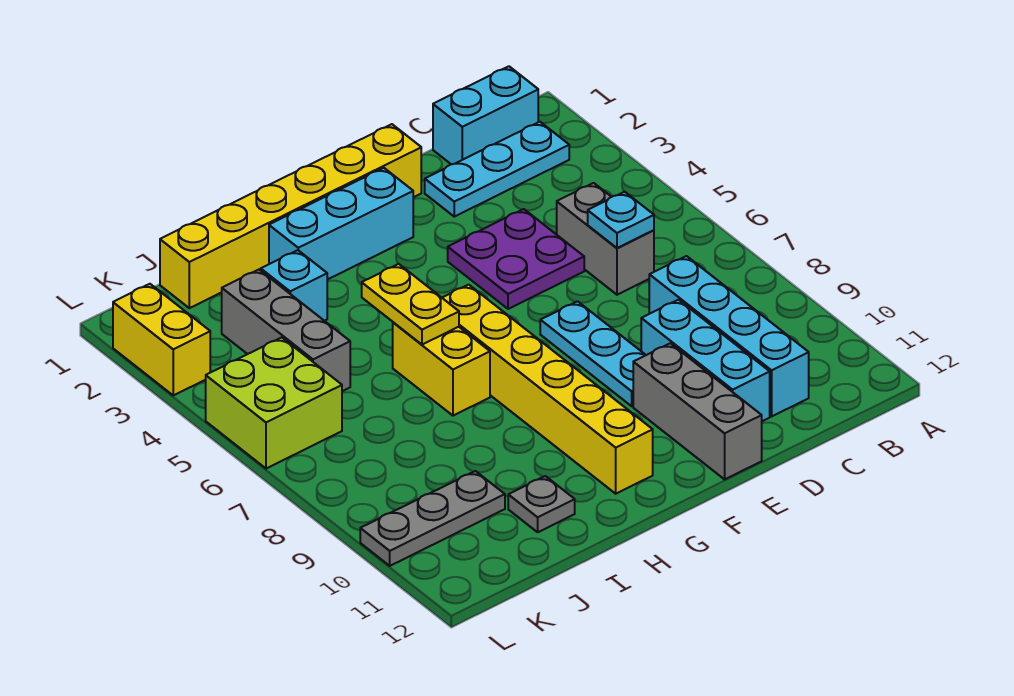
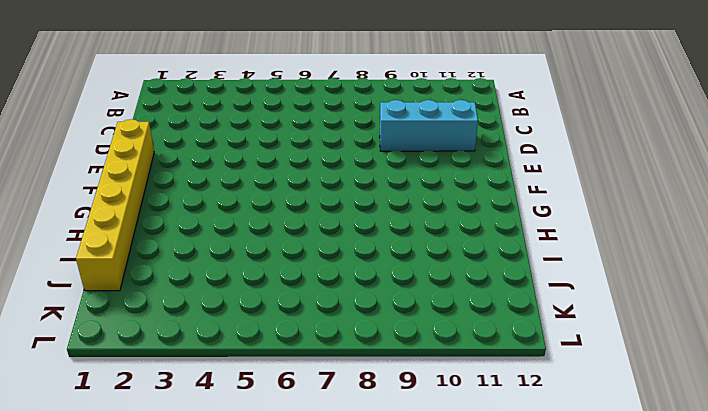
none -> cyan brick B1:C1 level 1
none -> cyan plate B2:D2 level 1
none -> grey brick C5:C6 level 1

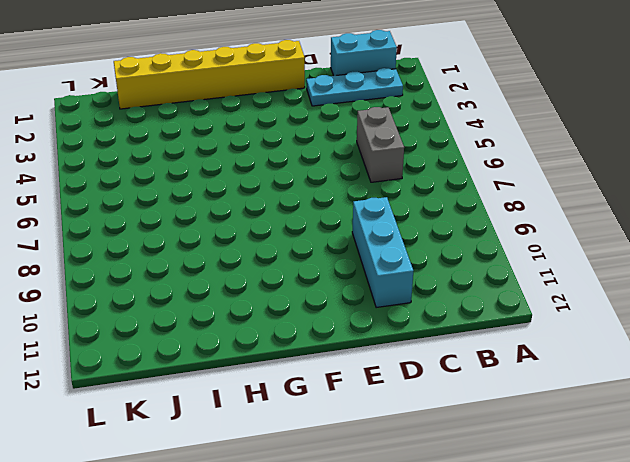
none -> cyan brick C8:C11 level 1
none -> purple plate D4:E5 level 1
none -> cyan plate E7:E9 level 1

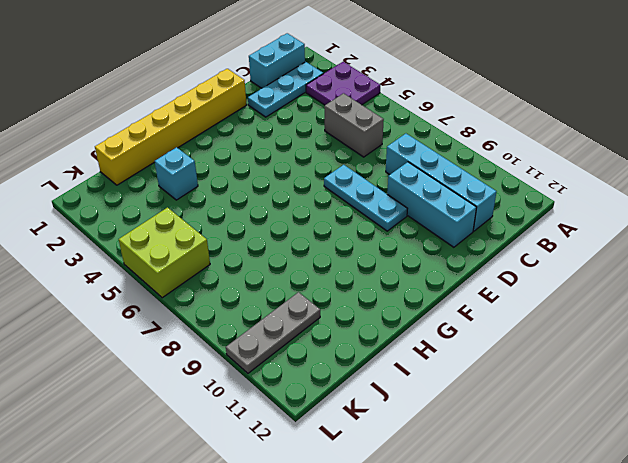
purple plate A3:B4 level 1 -> purple plate D4:E5 level 1
none -> grey brick E10:E12 level 1
none -> cyan brick F2:H2 level 1
none -> yellow brick G6:G11 level 1

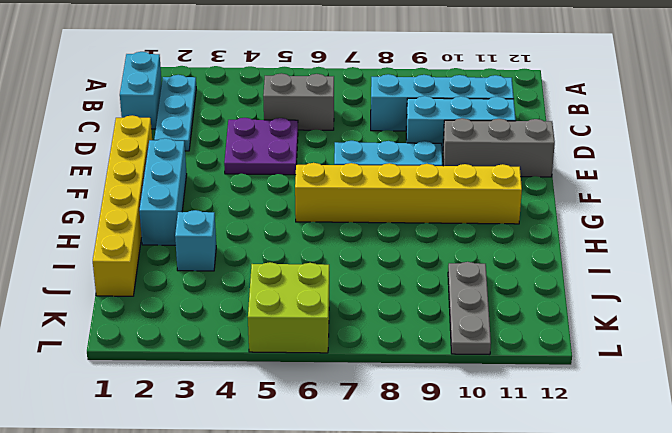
none -> yellow brick H6:H7 level 1
none -> grey plate I11 level 1
none -> grey brick J3:J5 level 1

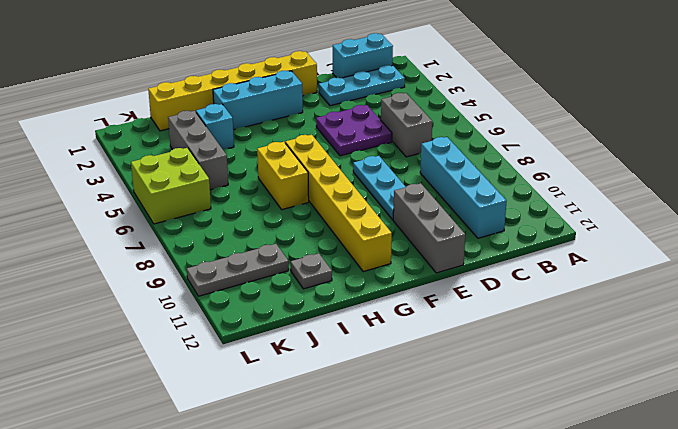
none -> cyan brick D9:D11 level 1
none -> yellow brick L2:L3 level 1
none -> cyan plate C6 level 2

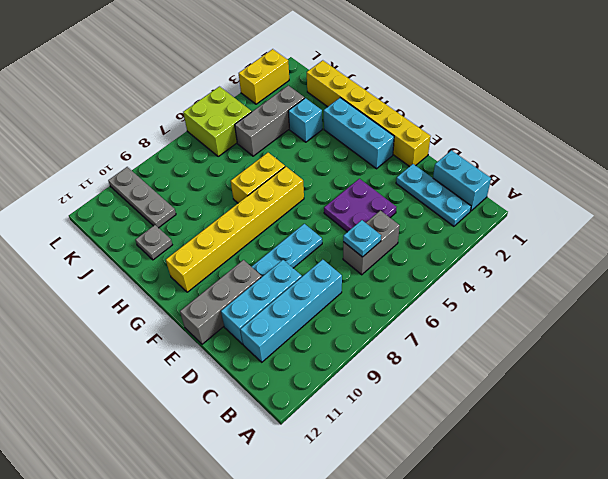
none -> yellow plate H5:H6 level 2

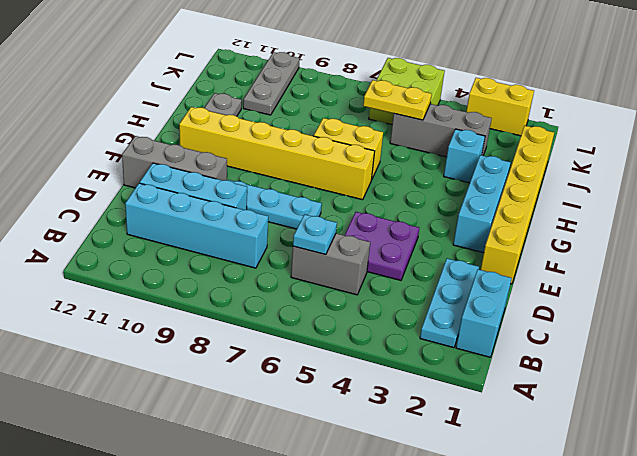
yellow plate J5:J6 level 2 -> yellow plate H5:H6 level 2

